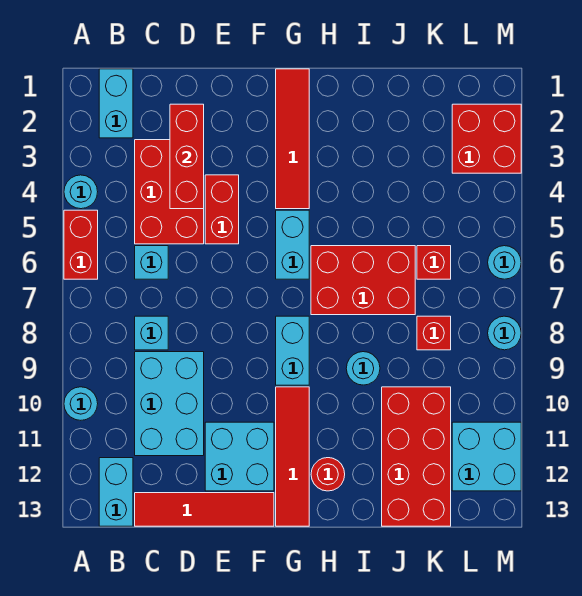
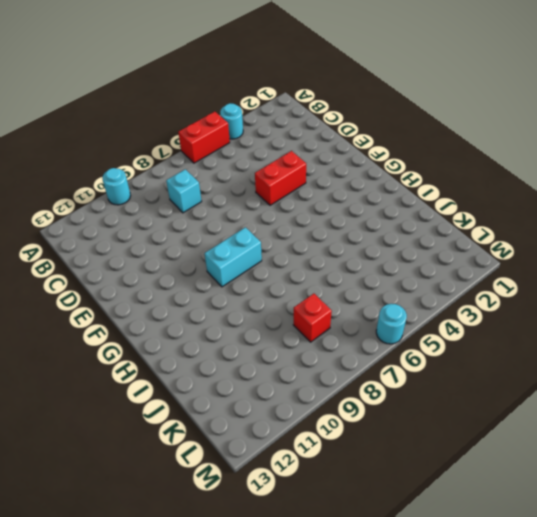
none -> cyan brick B1:B2 level 1
none -> cyan brick B12:B13 level 1
none -> red brick C3:D5 level 1

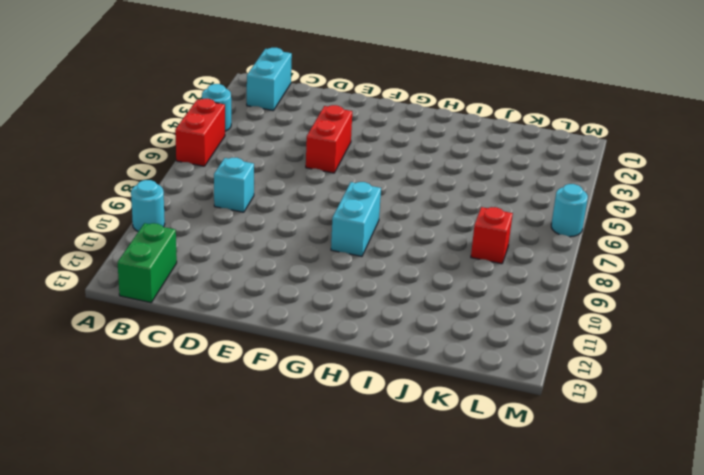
green brick B12:B13 level 1 -> cyan brick B12:B13 level 1
none -> red brick C3:D5 level 1
none -> cyan brick C6 level 1
none -> cyan brick C9:D11 level 1

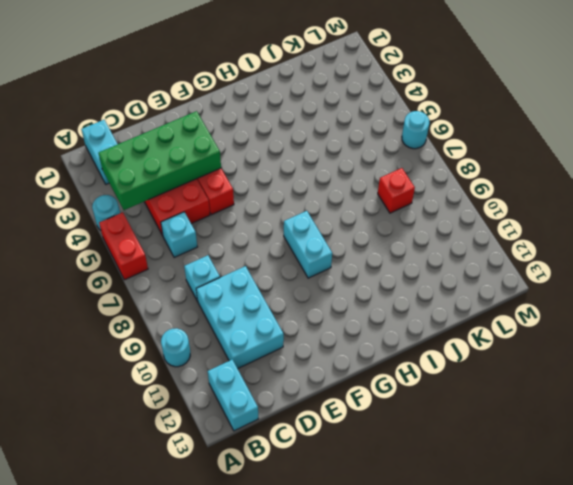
green brick B3:E4 level 2 -> red brick D2:D4 level 2
none -> red tile C13:F13 level 1
none -> cyan brick E11:F12 level 1
none -> red tile G1:G4 level 1

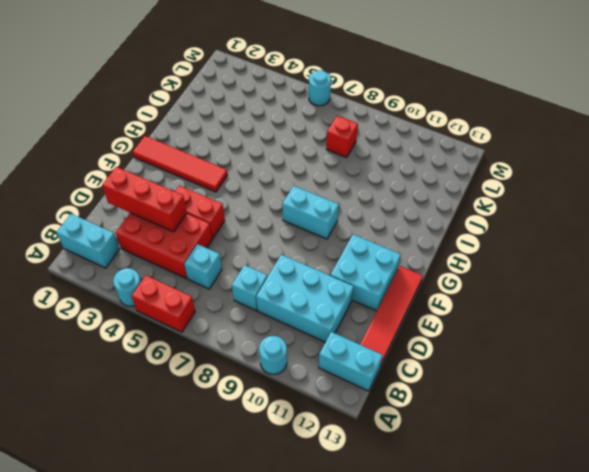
none -> cyan brick G5:G6 level 1
none -> red tile G10:G13 level 1
none -> red brick H6:J7 level 1

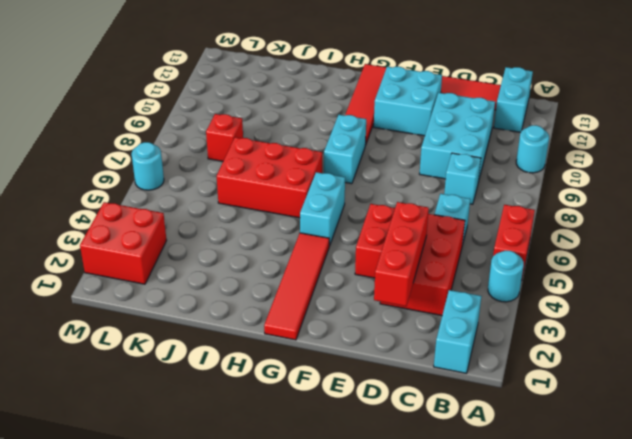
none -> red round brick H12 level 1
none -> cyan round brick I9 level 1
none -> red brick J10:K13 level 1

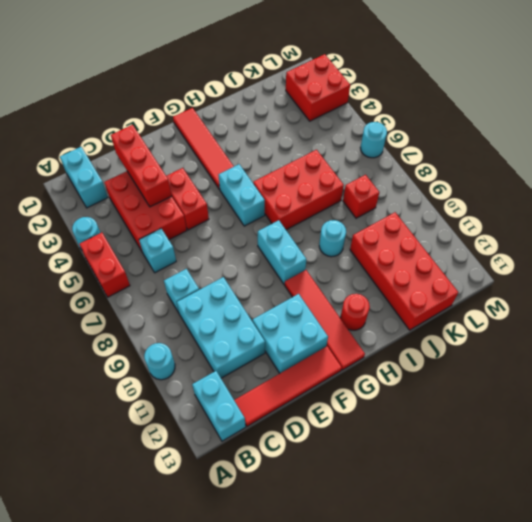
none -> red brick K6 level 1
none -> cyan brick L11:M12 level 1
none -> cyan round brick M8 level 1

